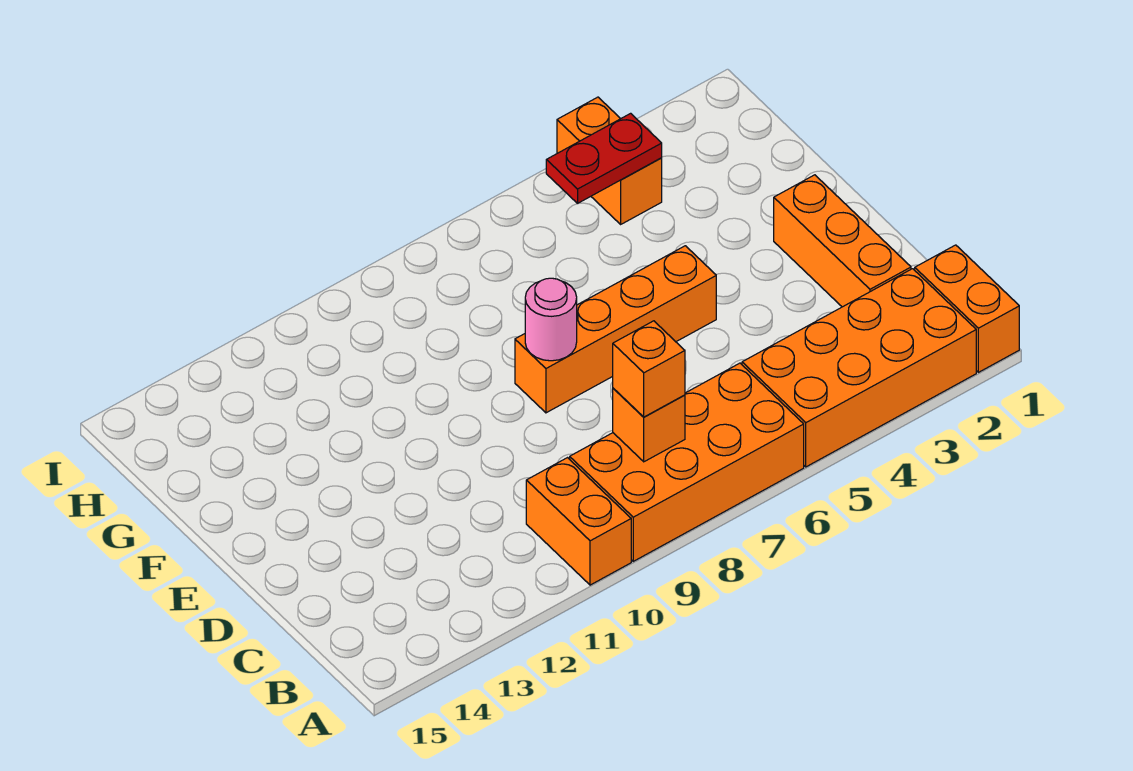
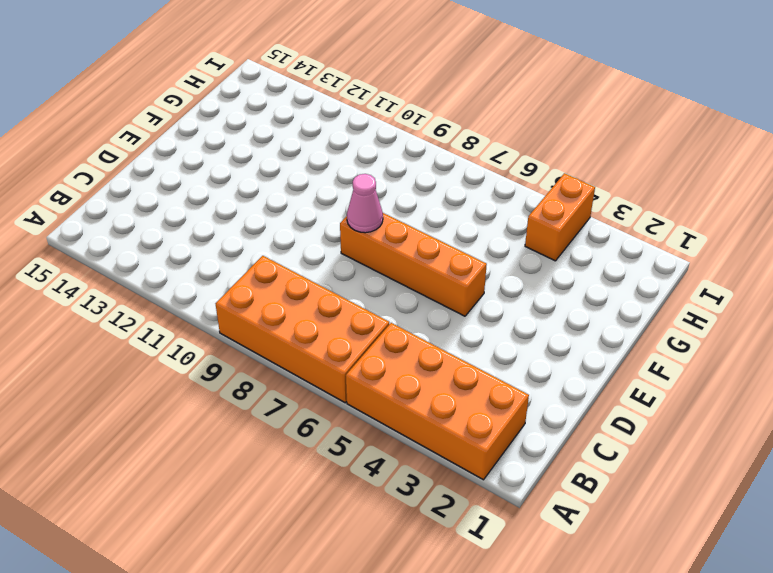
pink cone E8 level 2 -> pink round brick E8 level 2
none -> orange brick A1:B1 level 1
none -> orange brick A10:B10 level 1

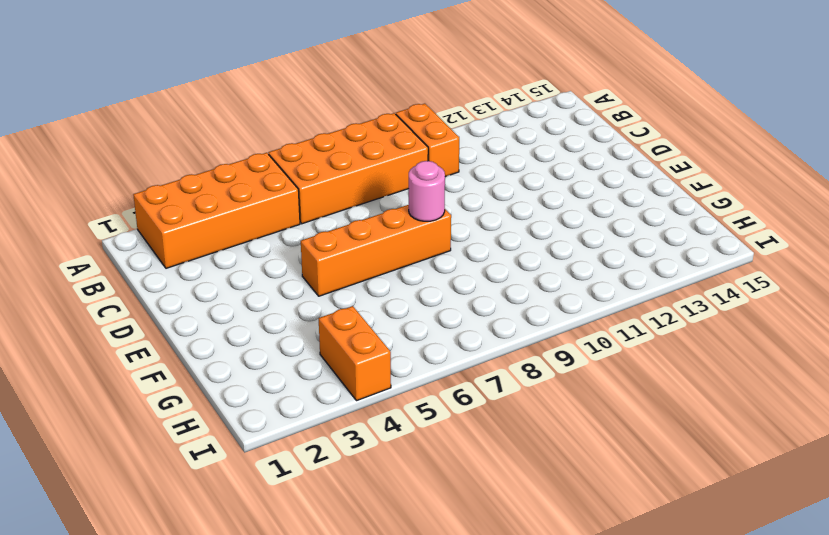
none -> orange brick A1:B1 level 1
none -> orange brick C2:E2 level 1

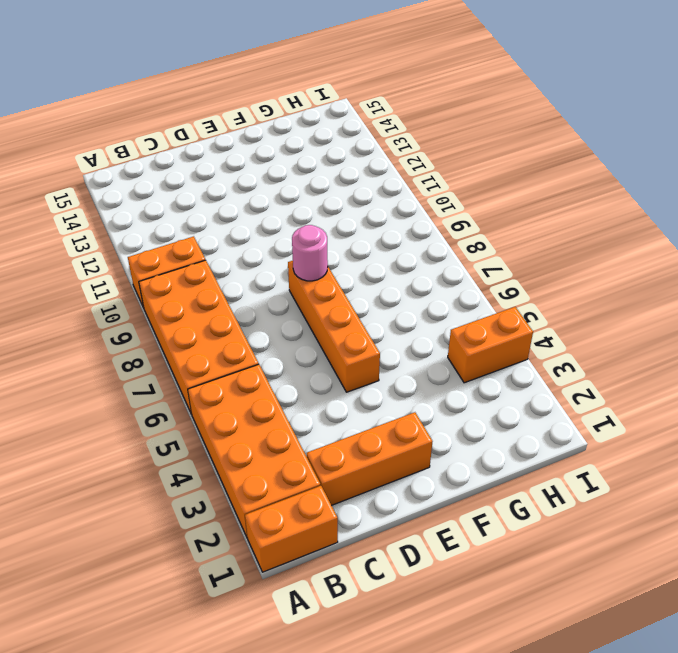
none -> orange brick B8 level 2
none -> red plate H4:H5 level 2

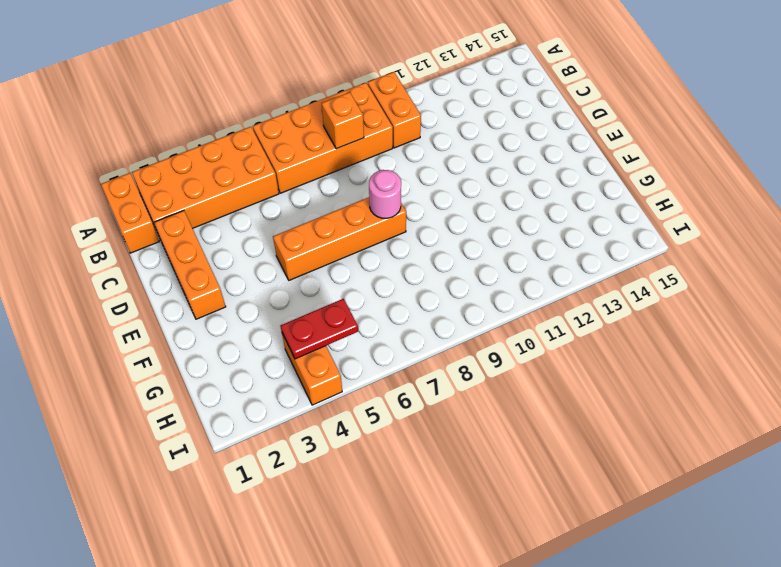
none -> orange brick B8 level 3

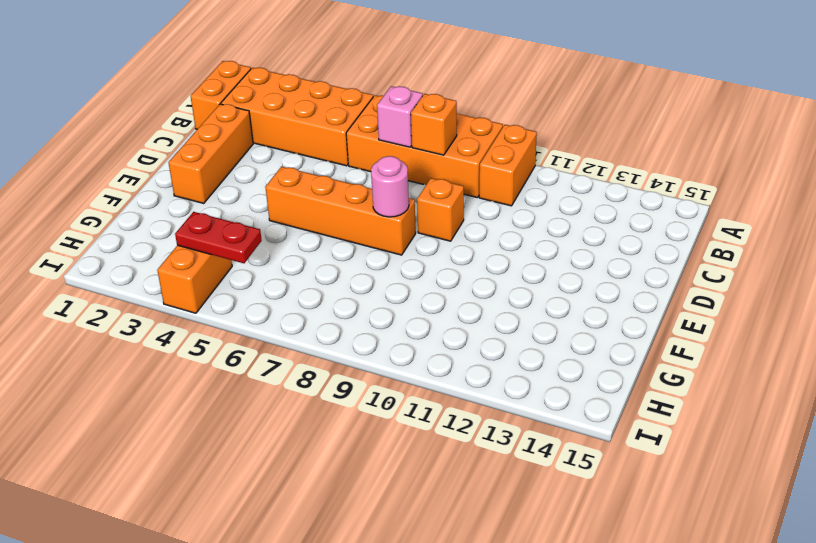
pink brick B7 level 2 -> none
orange brick D9 level 1 -> orange brick B8 level 3

